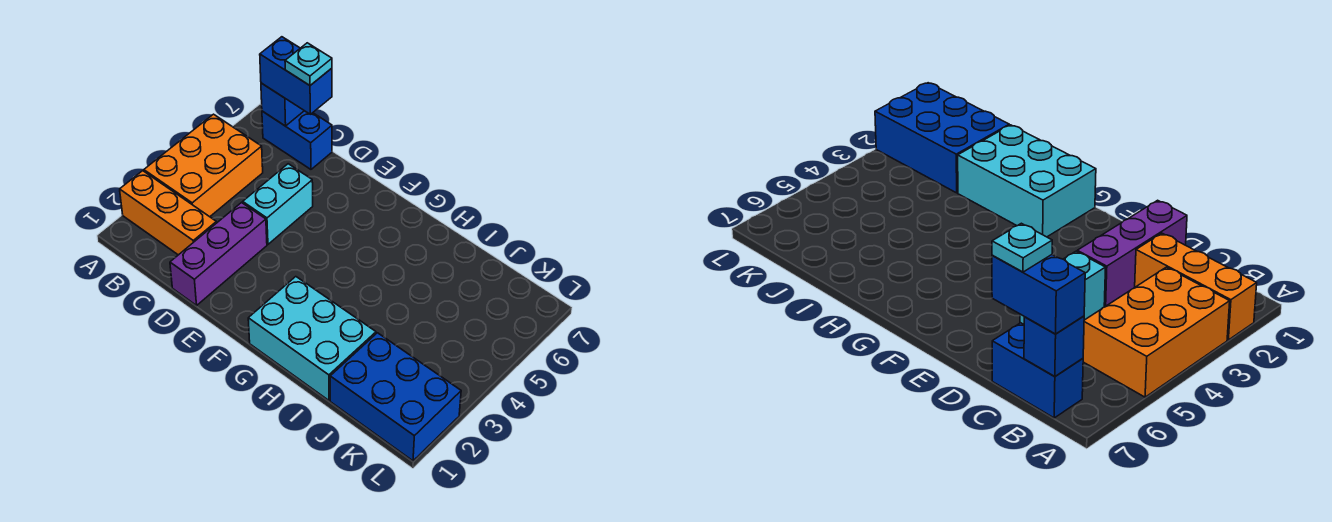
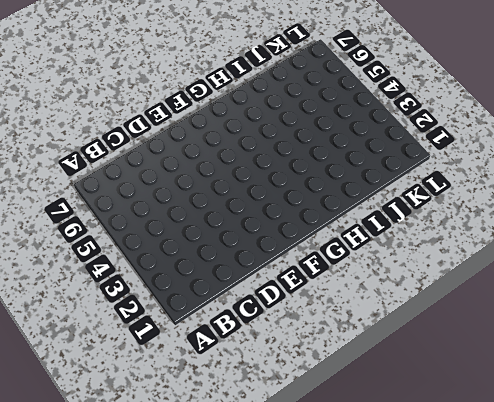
none -> orange brick A2:C2 level 1
none -> orange brick A3:B5 level 1

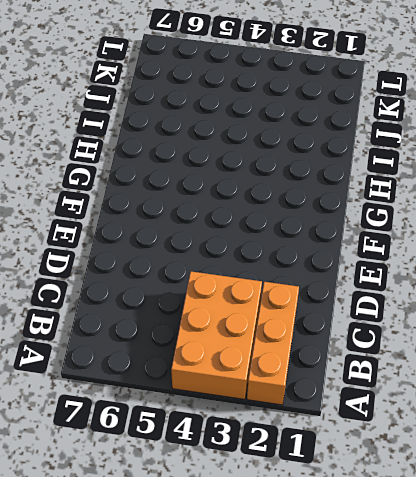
orange brick A3:C4 level 1 -> orange brick A3:B5 level 1
none -> blue brick B7:C7 level 1
none -> purple brick D1:D3 level 1

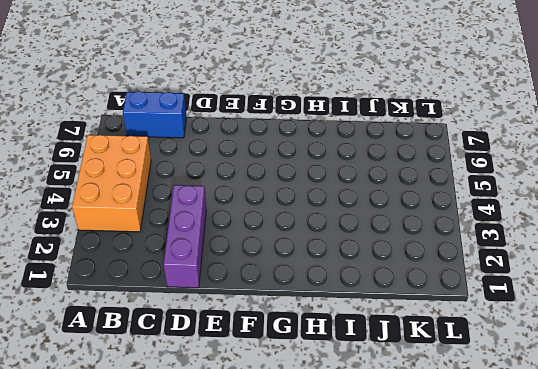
none -> orange brick A2:C2 level 1
none -> cyan brick D4:D5 level 1

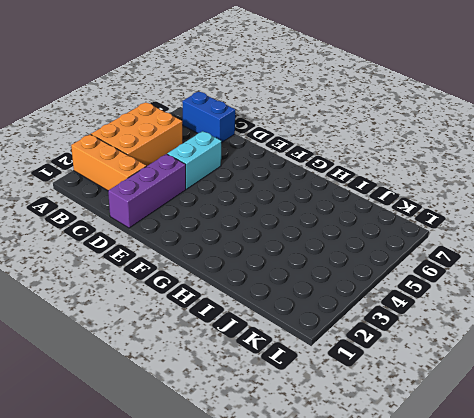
none -> cyan brick G1:I2 level 1
none -> blue brick J1:L2 level 1

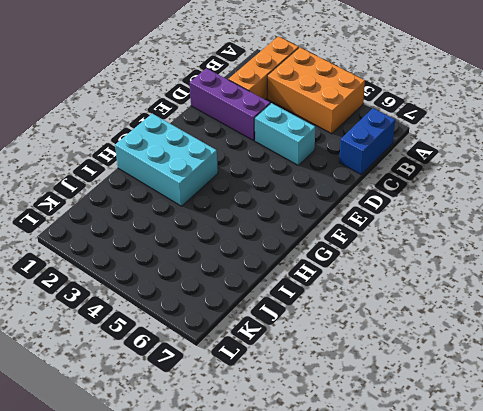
cyan brick G1:H3 level 1 -> cyan brick G1:I2 level 1
none -> blue brick J1:L2 level 1
none -> blue brick B7 level 2

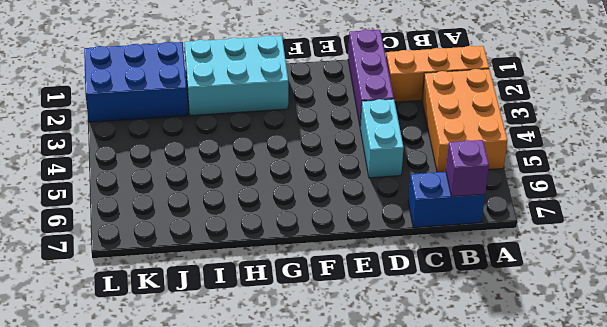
purple brick B7 level 2 -> blue brick B7 level 2
none -> blue brick B7:C7 level 3
none -> cyan plate C7 level 4

